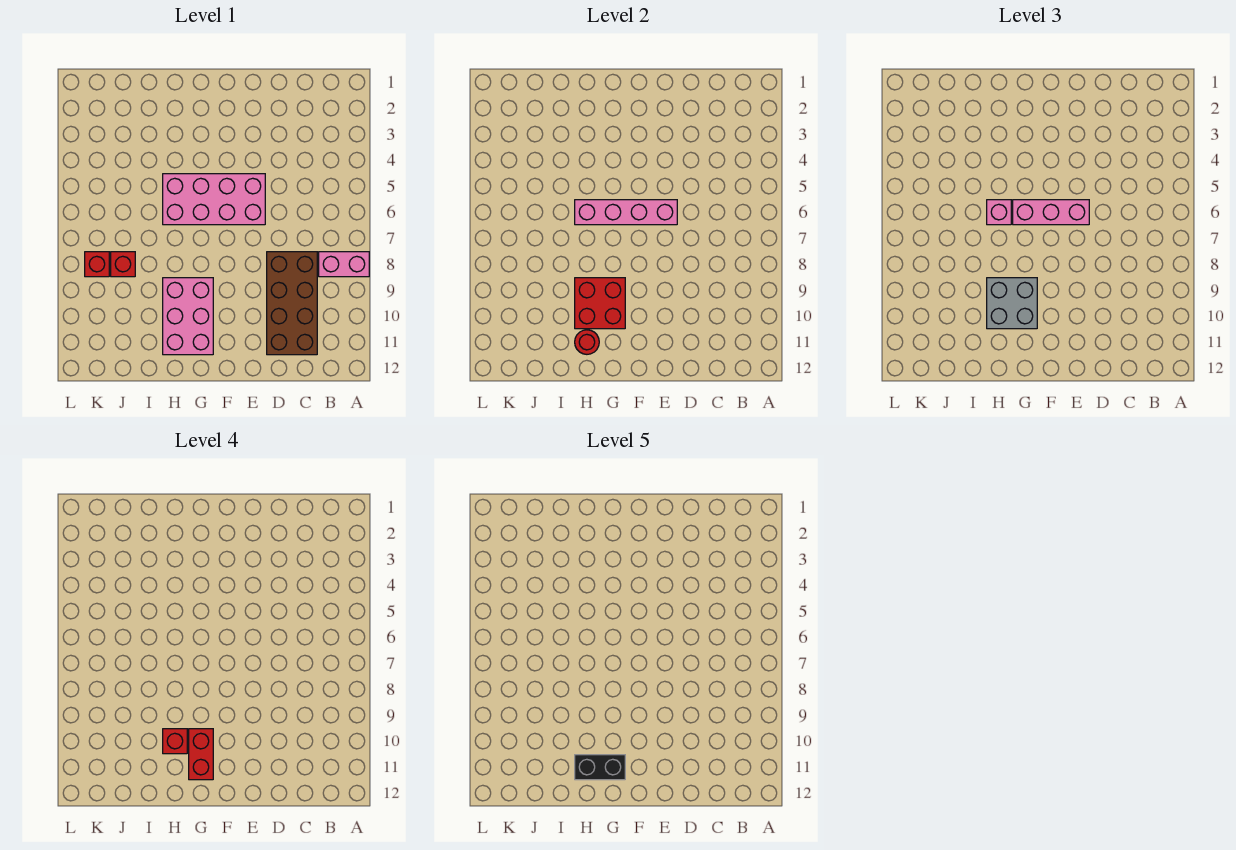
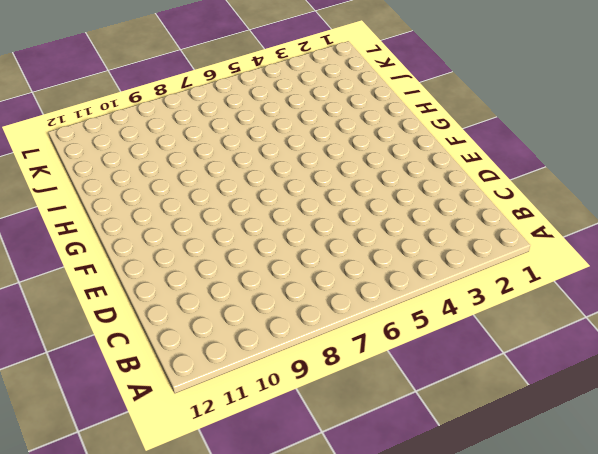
none -> pink brick A8:B8 level 1
none -> brown brick C8:D11 level 1
none -> pink brick E5:H6 level 1

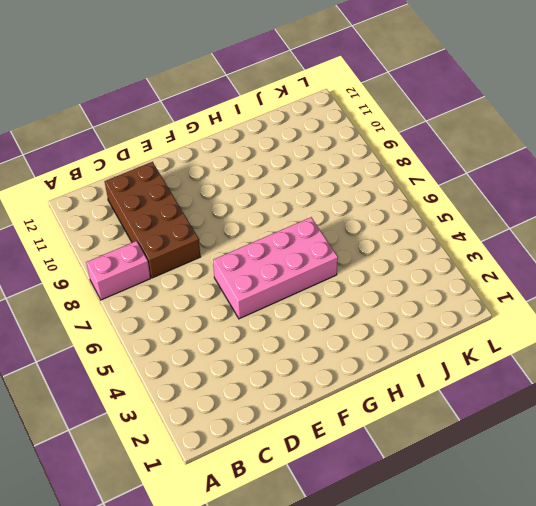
none -> pink brick G9:H11 level 1
none -> red brick J8 level 1
none -> red brick K8 level 1

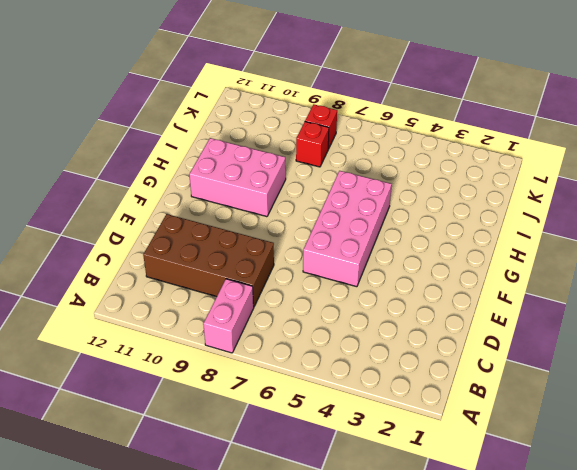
none -> pink brick E6:H6 level 2
none -> red brick G9:H10 level 2
none -> red round brick H11 level 2

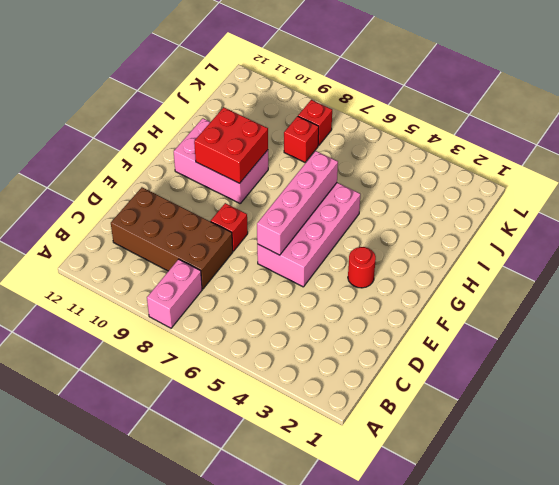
red brick E8 level 1 -> red brick H10 level 4
red round brick F3 level 1 -> red round brick H11 level 2
none -> pink brick E6:G6 level 3
none -> grey brick G9:H10 level 3
none -> pink brick H6 level 3

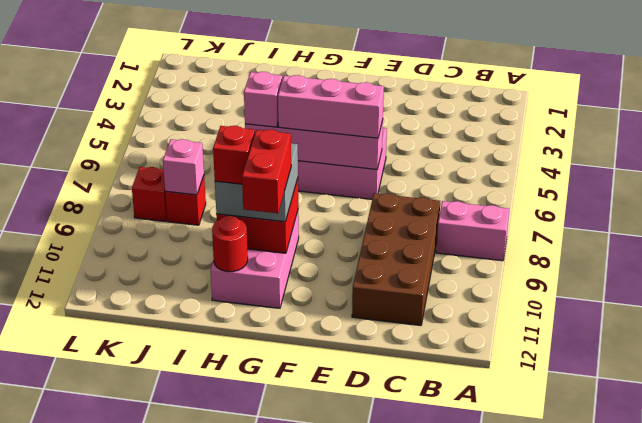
pink brick J8 level 2 -> none
none -> black brick G11:H11 level 5

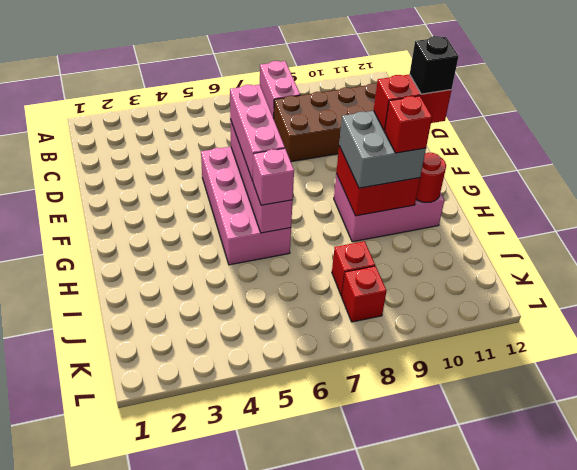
black brick G11 level 5 -> black brick G11:H11 level 5

